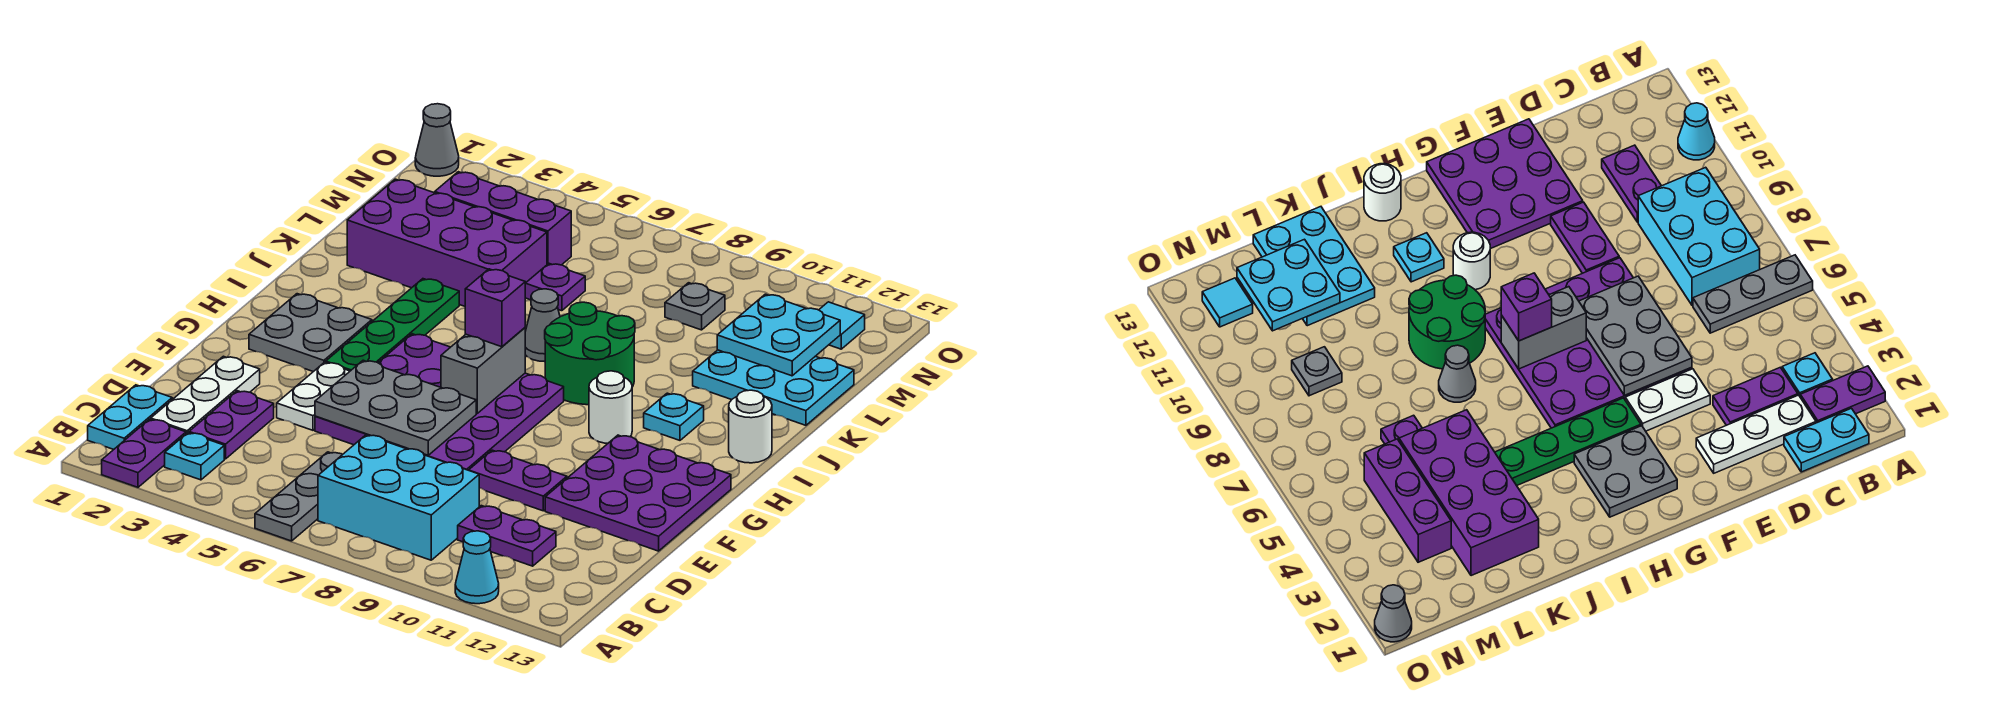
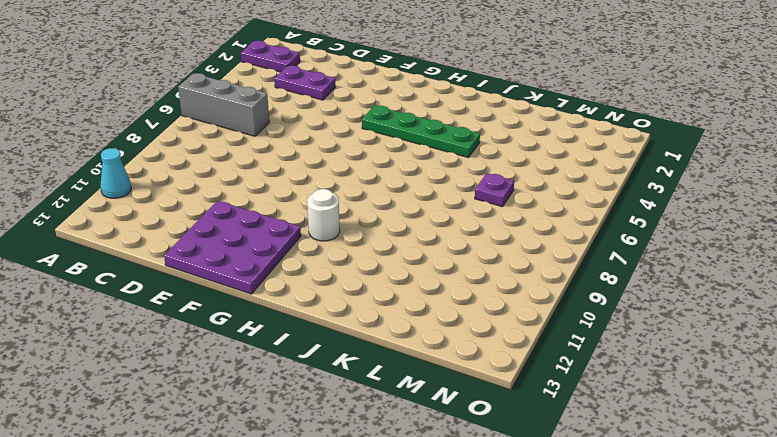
grey brick A6:C6 level 1 -> grey plate A6:C6 level 1
none -> cyan plate B1:C1 level 1
none -> cyan plate B3 level 1
none -> cyan brick B7:C9 level 1
none -> white plate C2:E2 level 1

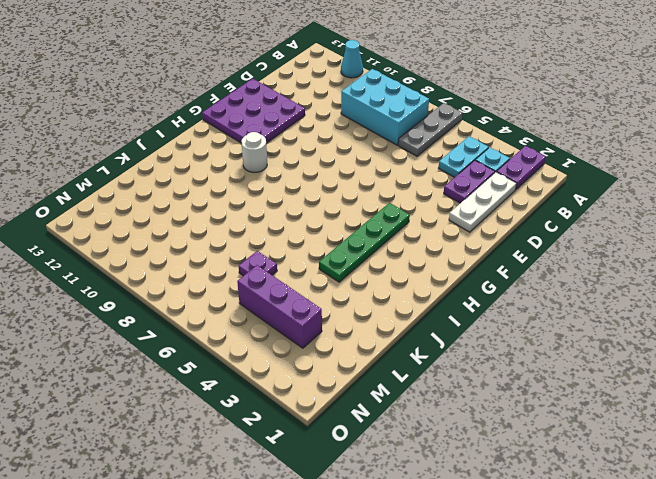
cyan plate B4:C4 level 1 -> cyan plate B1:C1 level 1
none -> purple plate C10:C11 level 1
none -> white plate E4:F4 level 1
none -> purple plate E5:H8 level 1
none -> purple plate E9:E10 level 1

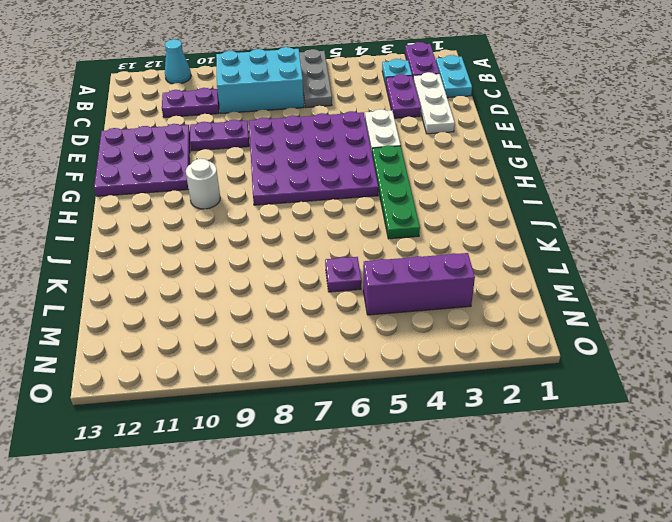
none -> grey plate G2:H3 level 1
none -> green round brick I8:J9 level 1
none -> cyan plate I11 level 1
none -> white round brick I13 level 1

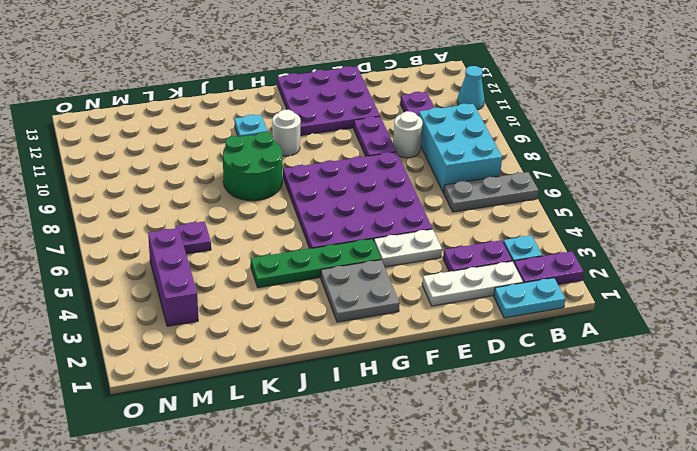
white round brick D9 level 1 -> white round brick I13 level 1
none -> grey cone J7 level 1
none -> purple brick K2:L5 level 1
none -> cyan plate K11:L13 level 1
none -> grey plate M9 level 1

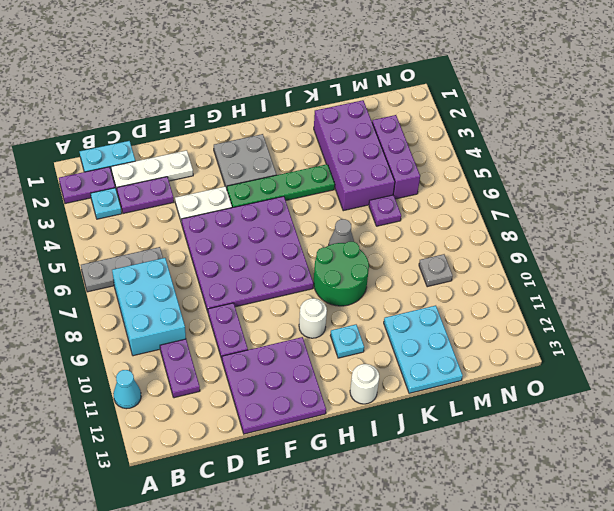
none -> cyan tile N12 level 1
none -> grey cone O1 level 1
none -> grey plate E5:F7 level 2
none -> grey brick G7:H7 level 2

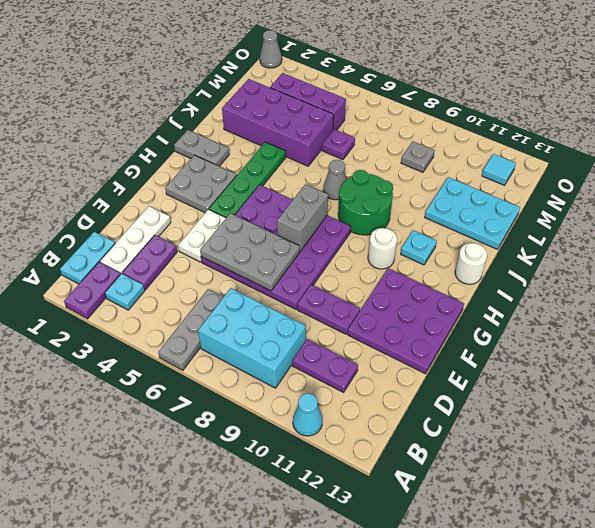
grey plate I1:I2 level 1 -> none
none -> cyan plate L11:M12 level 2
none -> purple brick H7 level 3

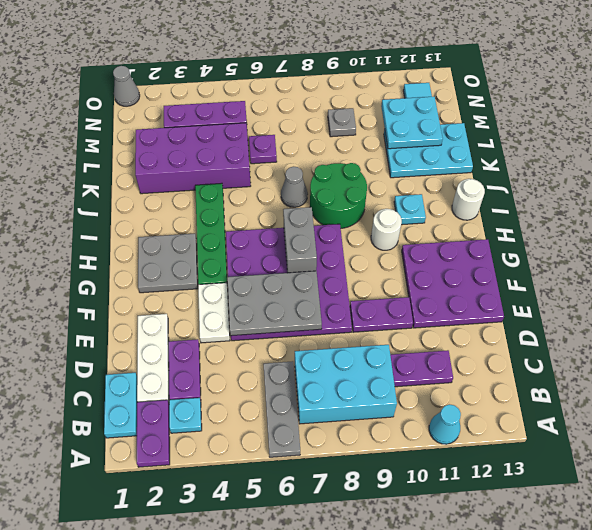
none -> purple brick H7 level 3

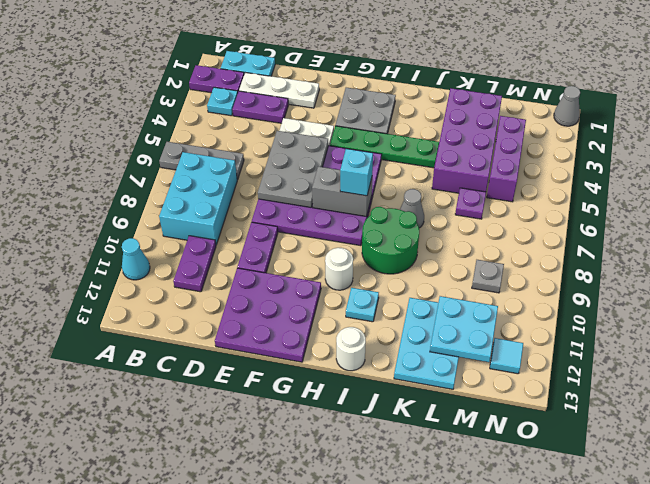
cyan brick H7 level 3 -> purple brick H7 level 3

